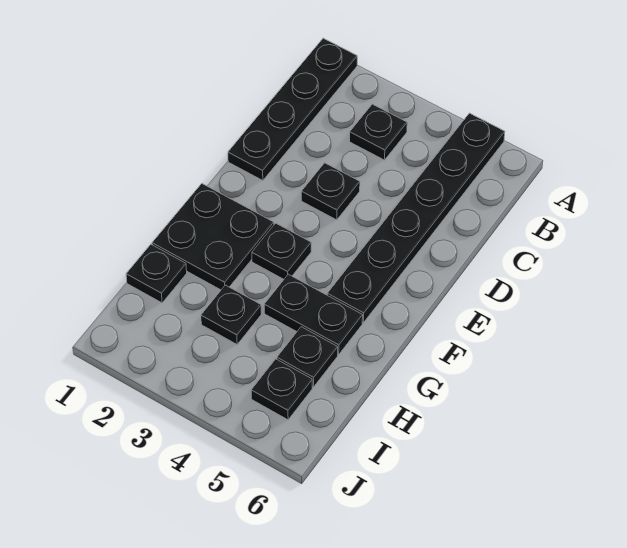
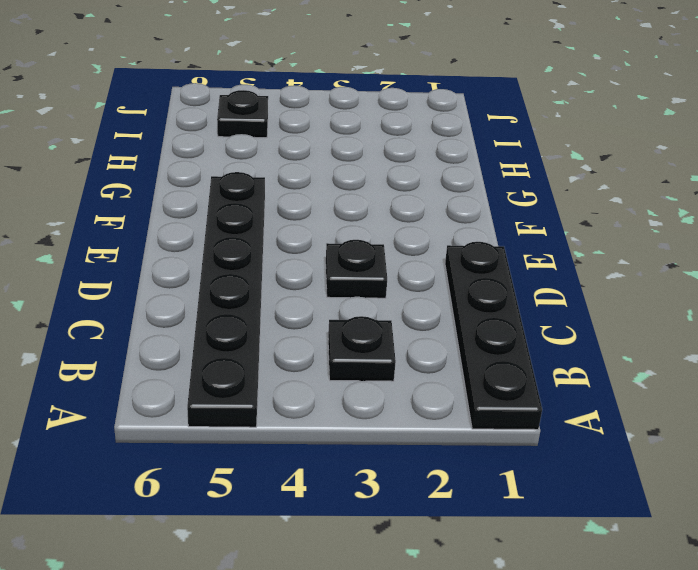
none -> black plate F1:G2 level 1
none -> black plate F3 level 1

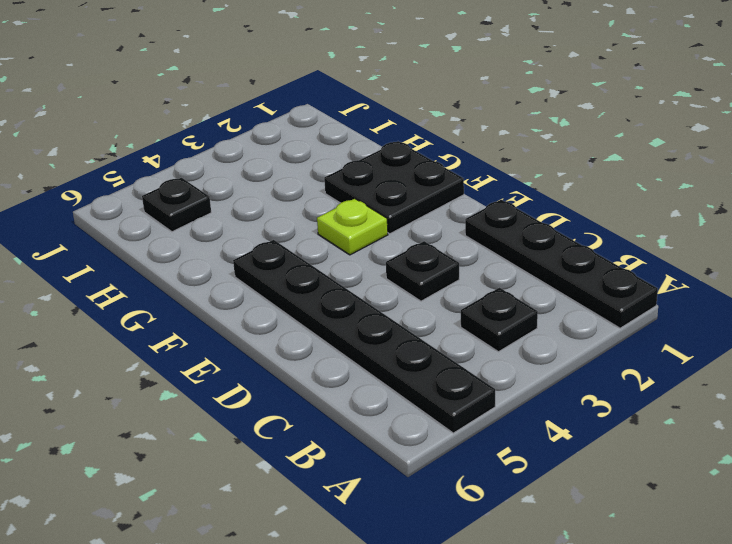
lime plate F3 level 1 -> black plate F3 level 1
none -> black plate G4:G5 level 1
none -> black plate H1 level 1

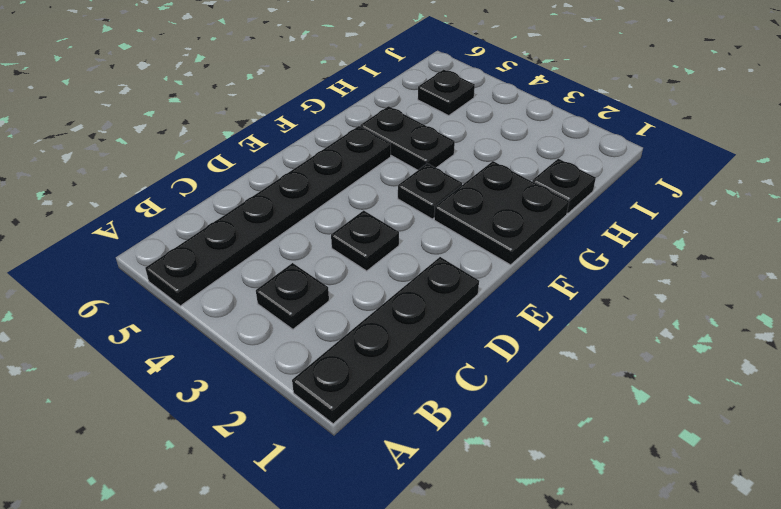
none -> black plate H3 level 1
none -> black plate H5 level 1

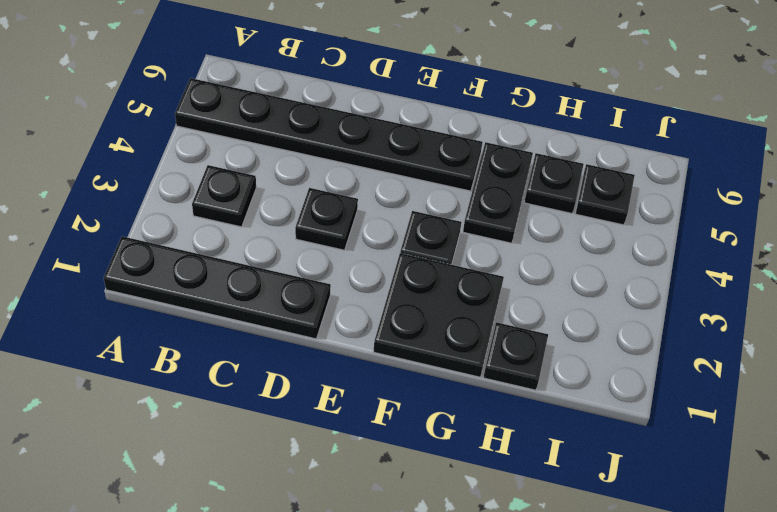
none -> black plate H3 level 1

